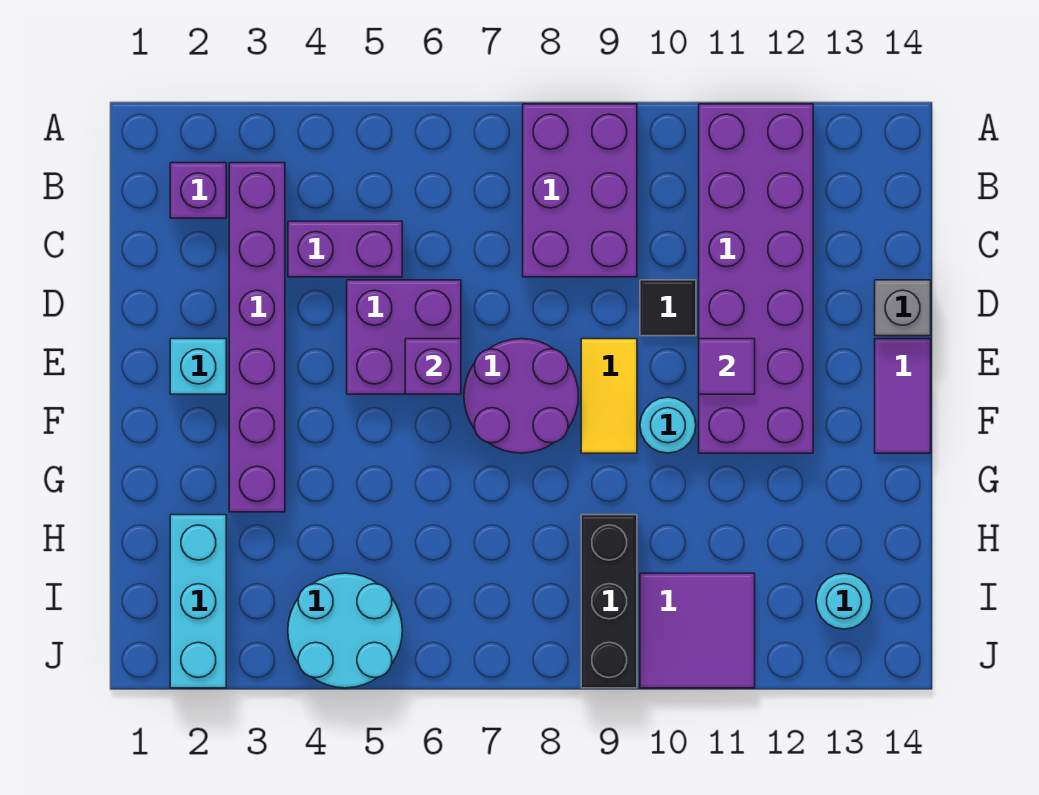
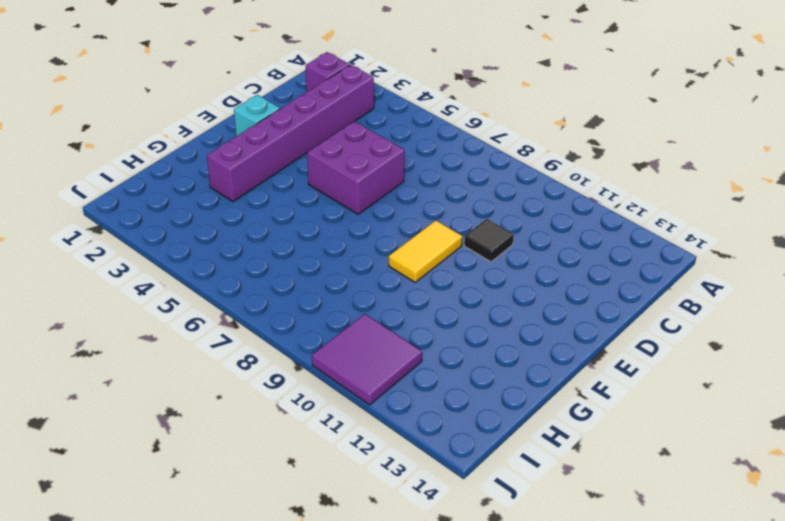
none -> purple brick A8:C9 level 1
none -> purple brick A11:F12 level 1
none -> purple brick C4:C5 level 1

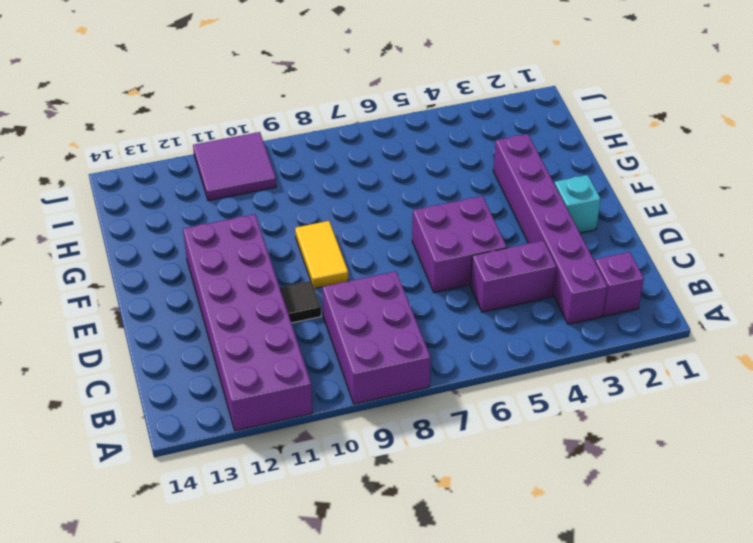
none -> grey brick D14 level 1
none -> purple round brick E7:F8 level 1
none -> purple tile E14:F14 level 1

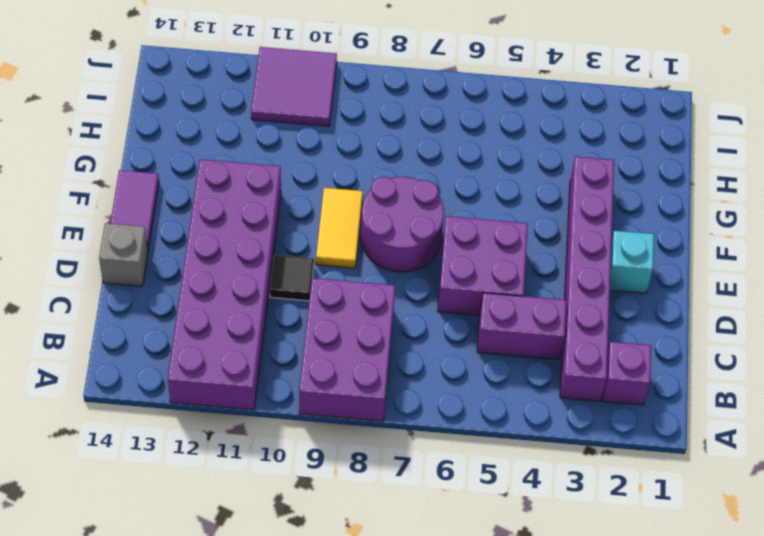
none -> cyan round brick F10 level 1
none -> cyan brick H2:J2 level 1
none -> black brick H9:J9 level 1

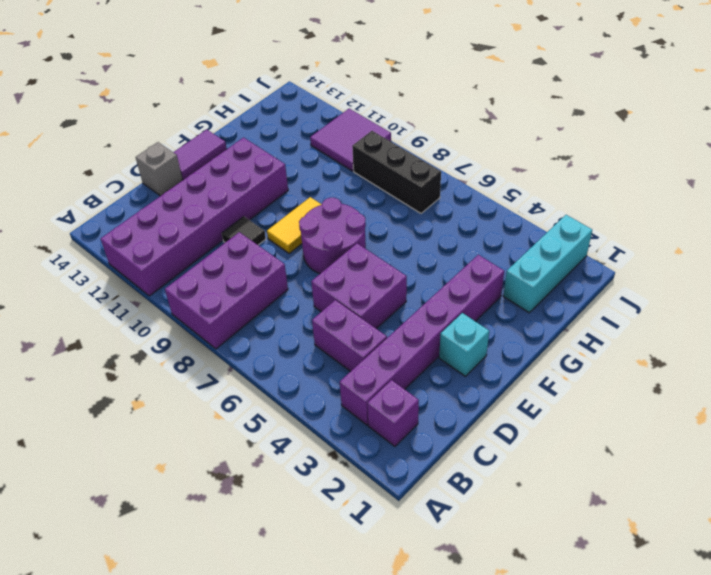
black brick I7:I9 level 1 -> black brick H9:J9 level 1
none -> cyan round brick F10 level 1
none -> cyan round brick I4:J5 level 1
none -> cyan round brick I13 level 1

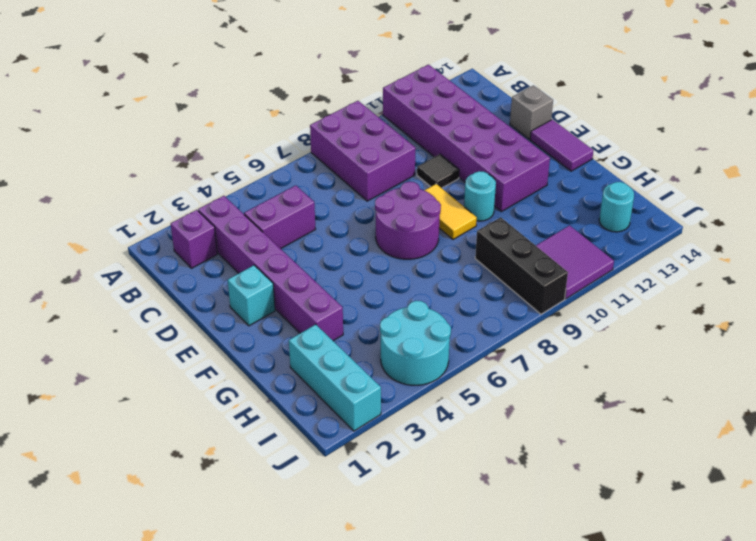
none -> purple brick D5:E6 level 1
none -> purple brick E6 level 2
none -> purple tile E11 level 2

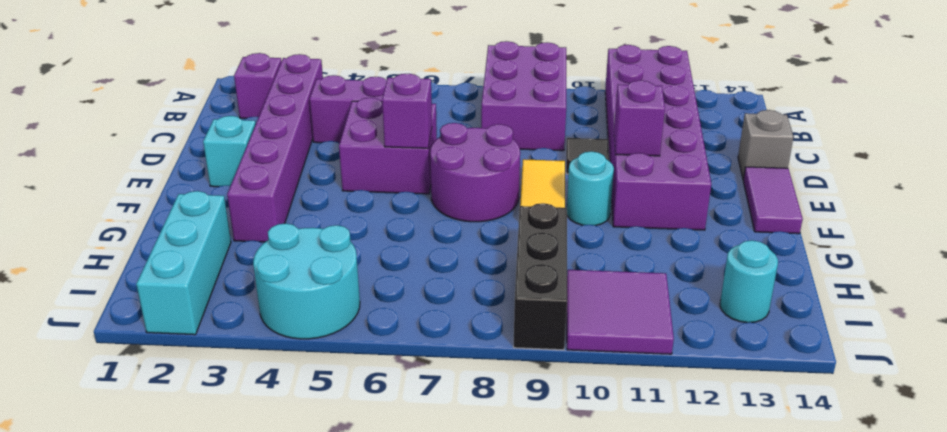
purple brick E11 level 2 -> purple tile E11 level 2

